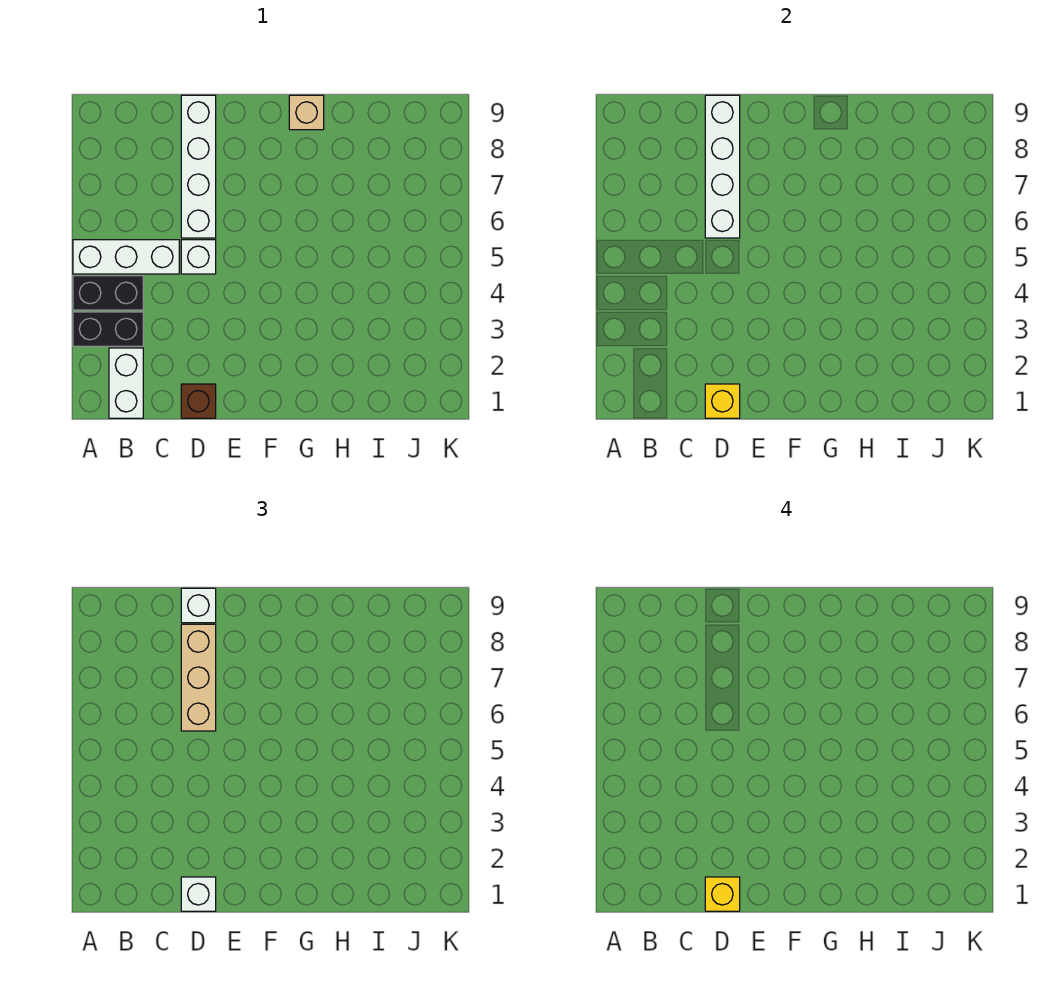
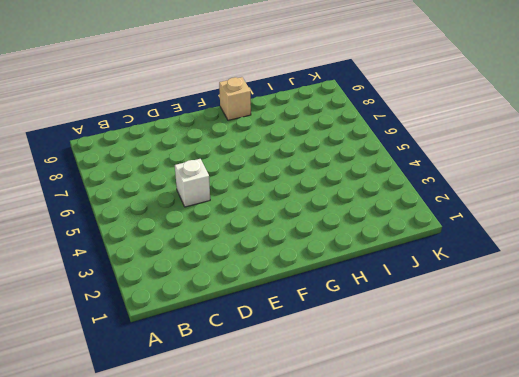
none -> black brick A3:B3 level 1
none -> black brick A4:B4 level 1
none -> white brick A5:C5 level 1

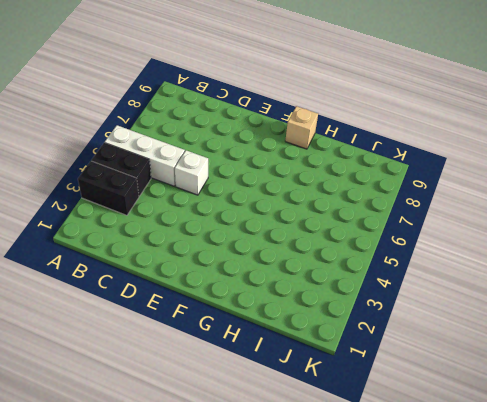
none -> white brick B1:B2 level 1
none -> brown brick D1 level 1
none -> white brick D6:D9 level 1

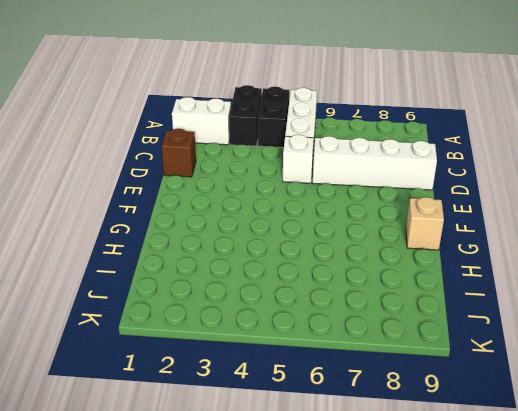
none -> yellow brick D1 level 2
none -> white brick D6:D9 level 2
none -> white brick D1 level 3

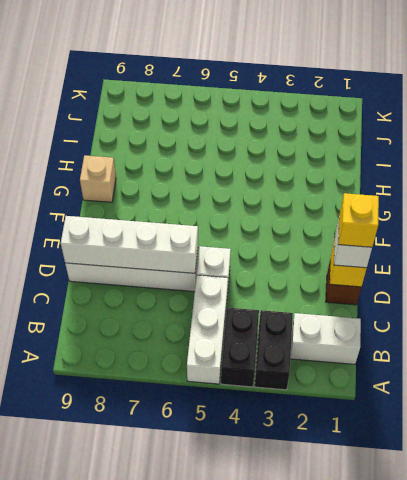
none -> tan brick D6:D8 level 3
none -> white brick D9 level 3

